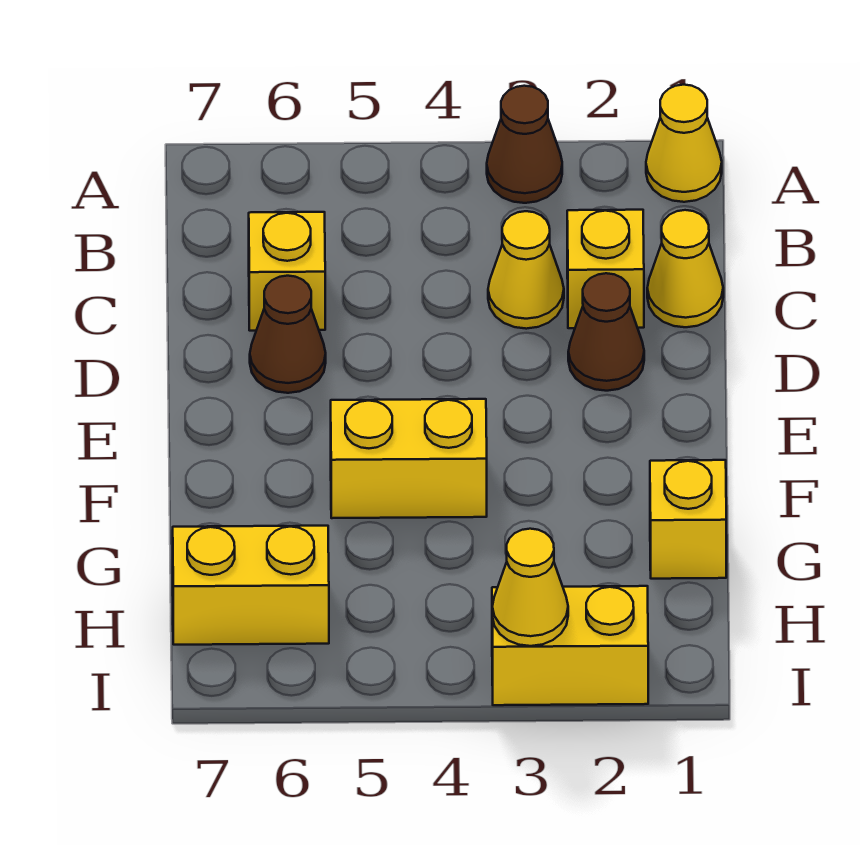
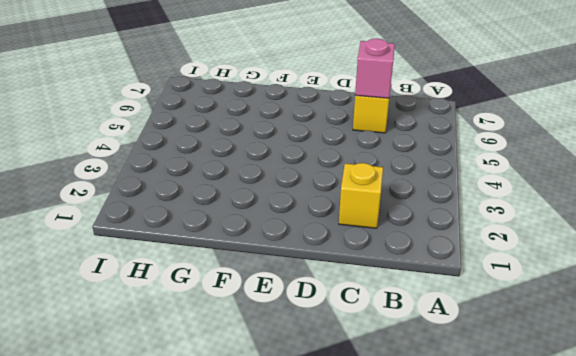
pink brick C6 level 2 -> none
none -> yellow cone A1 level 1
none -> brown cone A3 level 1
none -> yellow cone C1 level 1

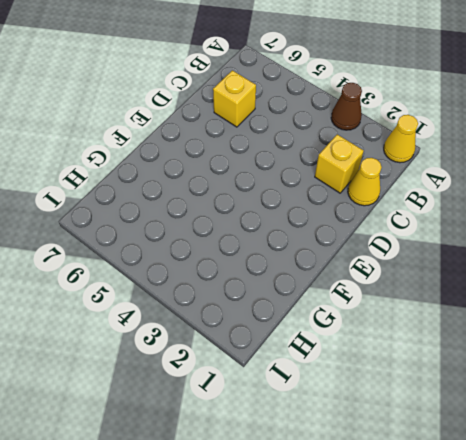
none -> yellow cone C3 level 1
none -> brown cone D2 level 1
none -> brown cone D6 level 1

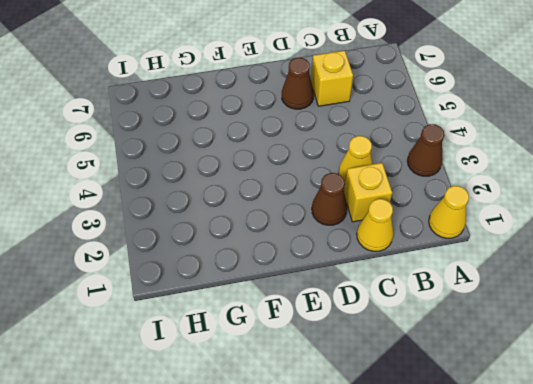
none -> yellow brick F4:F5 level 1
none -> yellow brick G1 level 1
none -> yellow brick H6:H7 level 1

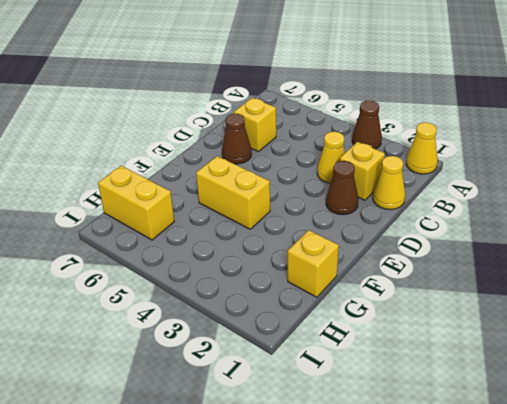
none -> yellow brick I2:I3 level 1
none -> yellow cone I3 level 2

